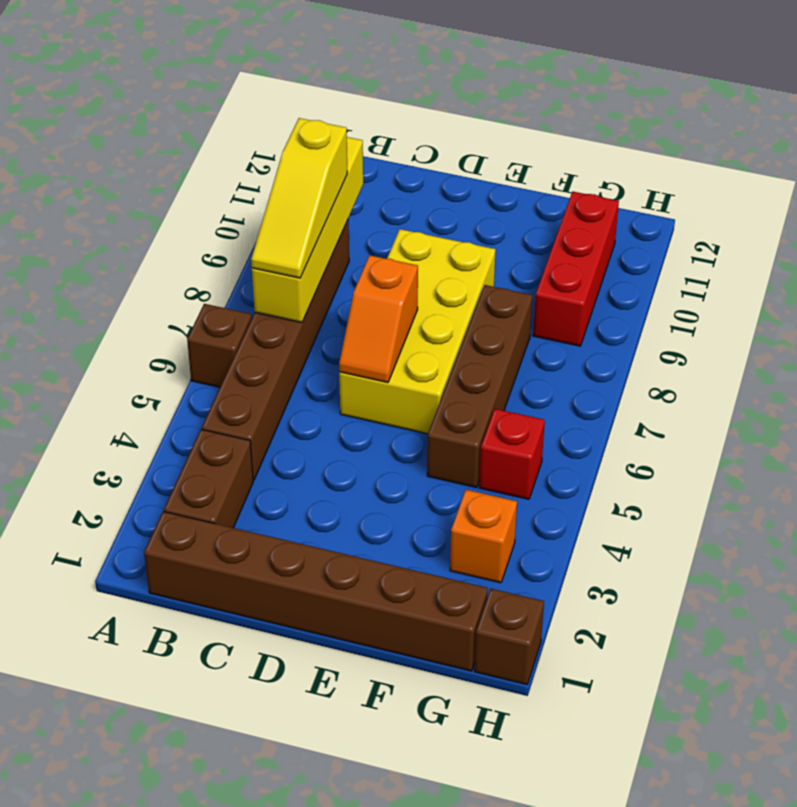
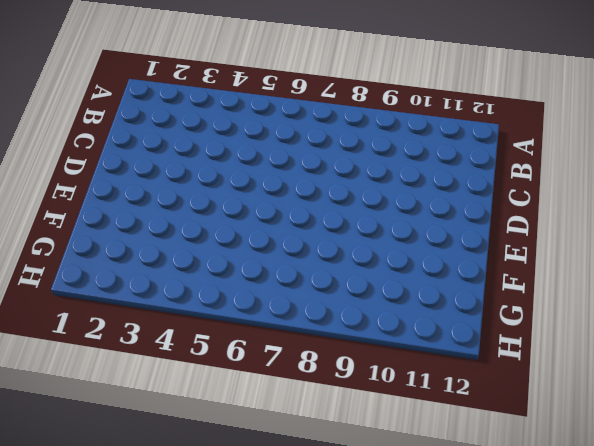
none -> brown brick A6 level 1
none -> brown brick B1:G1 level 1
none -> brown brick B2:B3 level 1

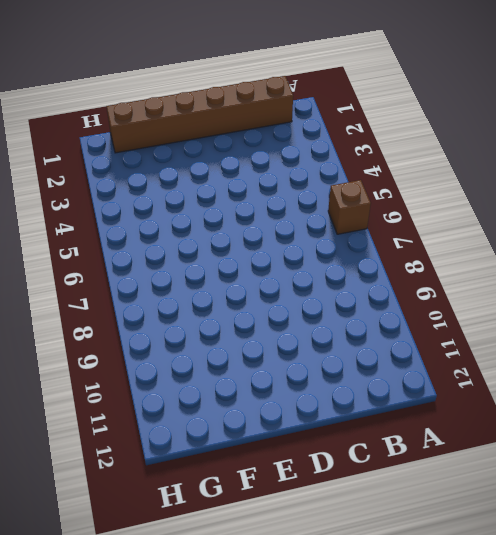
none -> brown brick B2:B3 level 1
none -> brown brick B4:B9 level 1
none -> yellow brick D6:E9 level 1

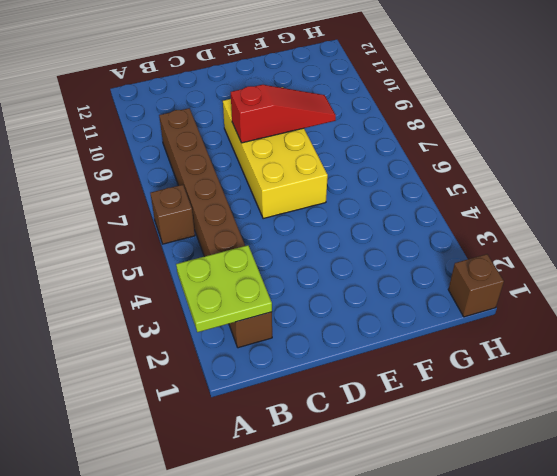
lime plate A2:B3 level 2 -> none
red slope D8:F8 level 2 top D -> none
none -> brown brick B1:G1 level 1
none -> brown brick F5:F8 level 1
none -> orange brick G3 level 1

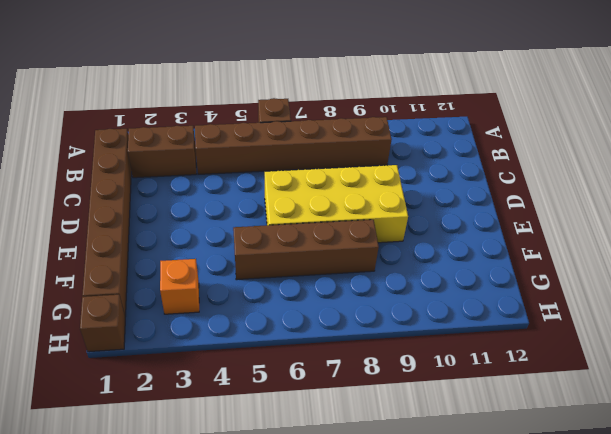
none -> red brick G5 level 1
none -> red brick G9:G11 level 1
none -> yellow brick B7:B10 level 2

